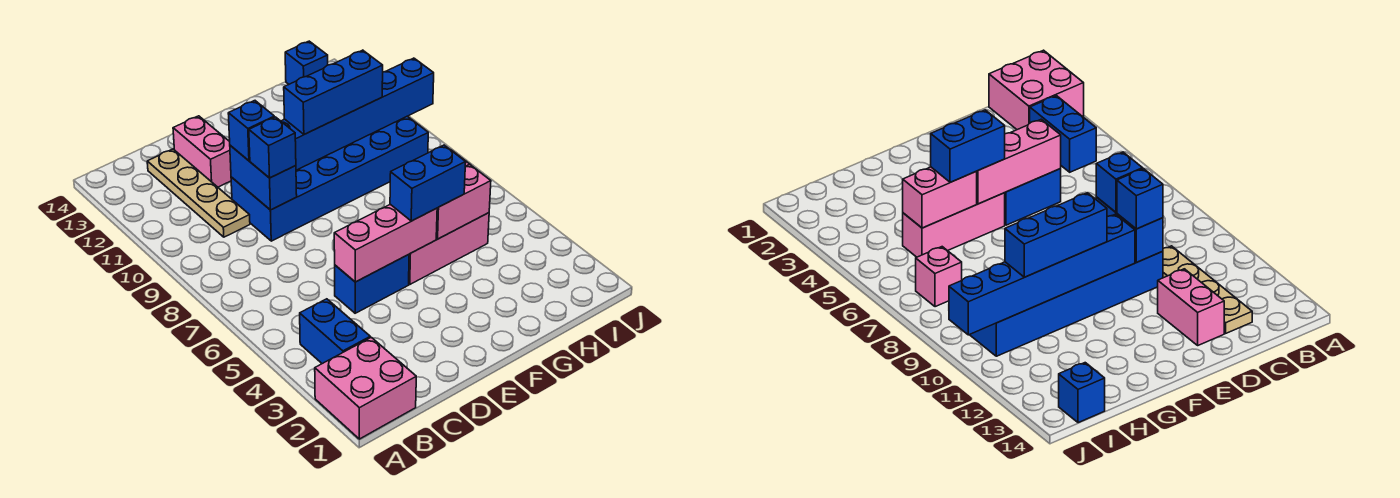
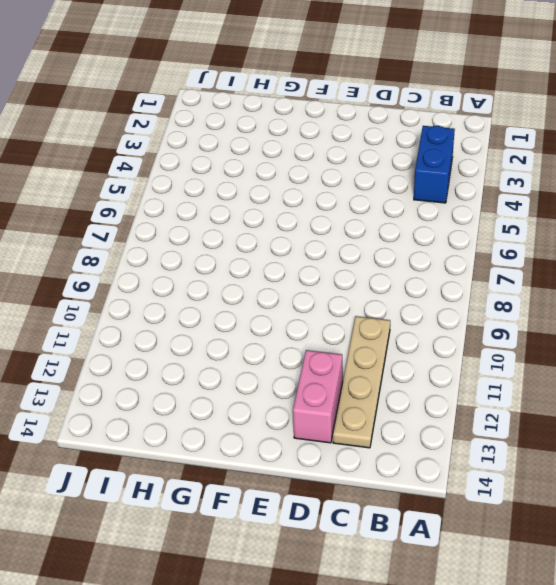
none -> pink brick A1:B2 level 1
none -> blue brick D5:E5 level 1
none -> blue brick D9:I10 level 1

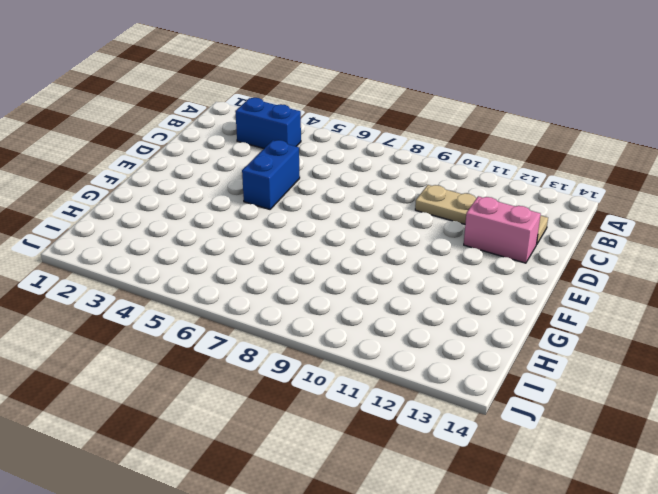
none -> pink brick A1:B2 level 1
none -> blue brick D9:I10 level 1
none -> pink brick F5:H5 level 1

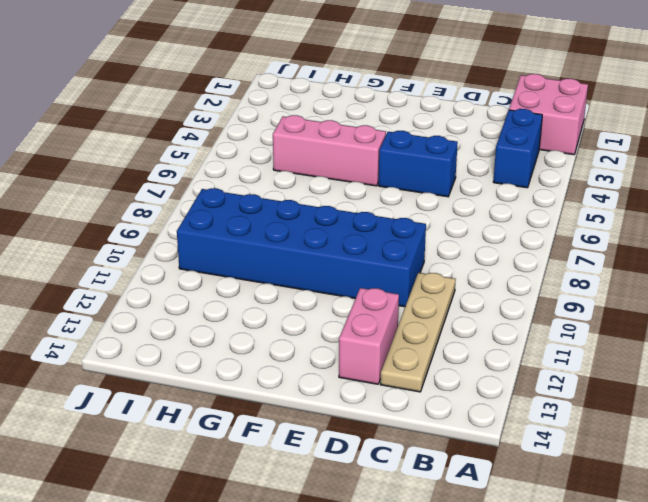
none -> pink brick I7 level 1
none -> blue brick I14 level 1
none -> pink brick D5:F5 level 2

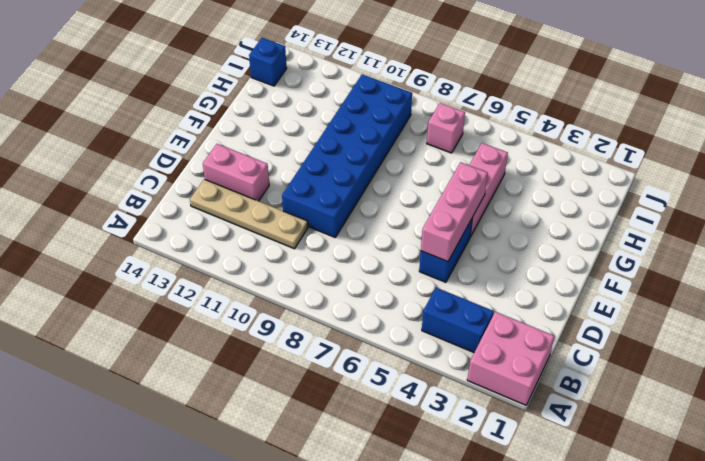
none -> blue brick D9:D10 level 2
none -> blue brick E10:J10 level 2
none -> pink brick G5:H5 level 2

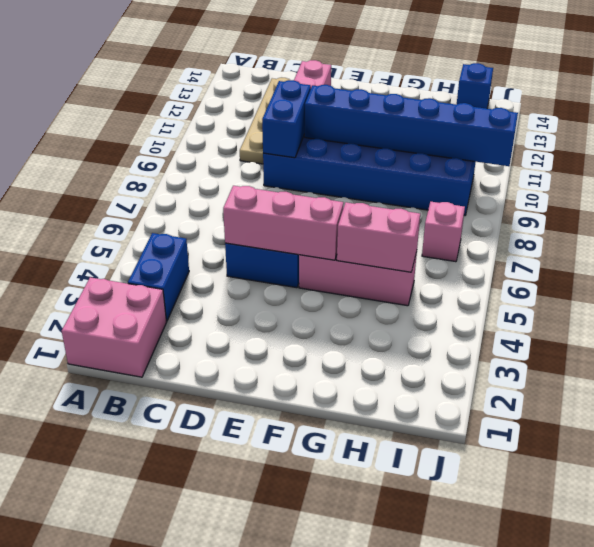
none -> blue brick D9 level 3
none -> blue brick D10 level 3
none -> blue brick F5:G5 level 3

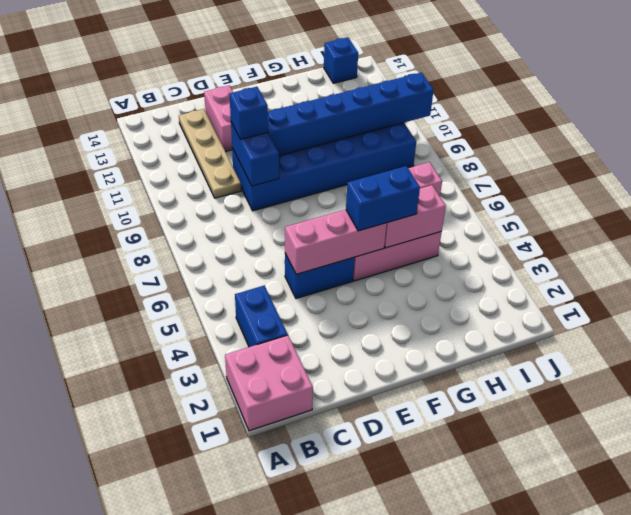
none -> blue brick D9 level 3
none -> blue brick F10:H10 level 3

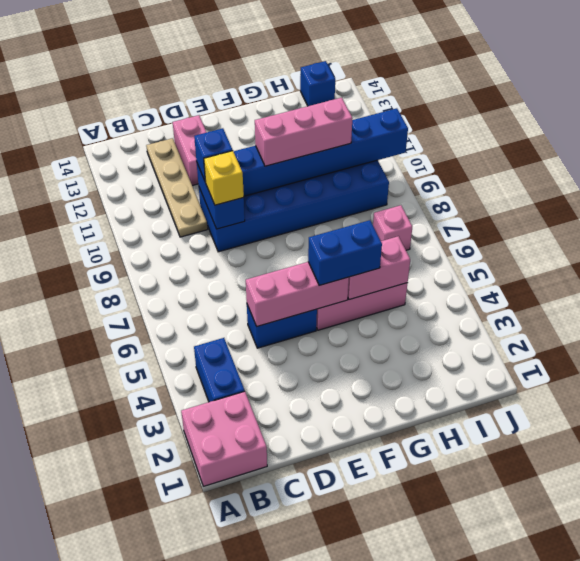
yellow brick D9 level 3 -> blue brick D9 level 3
pink brick F10:H10 level 3 -> blue brick F10:H10 level 3

